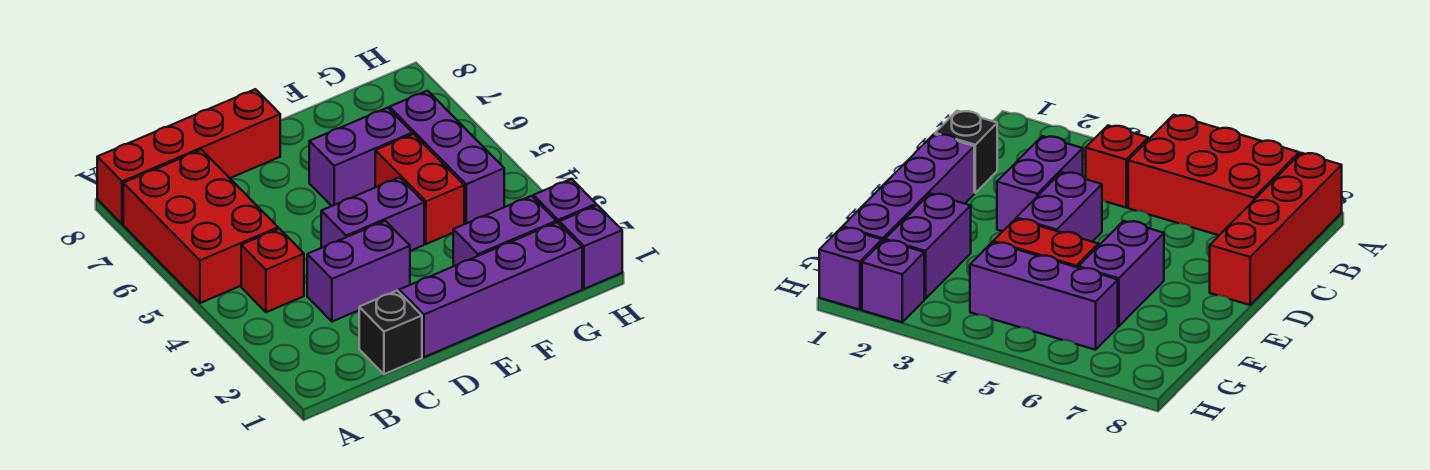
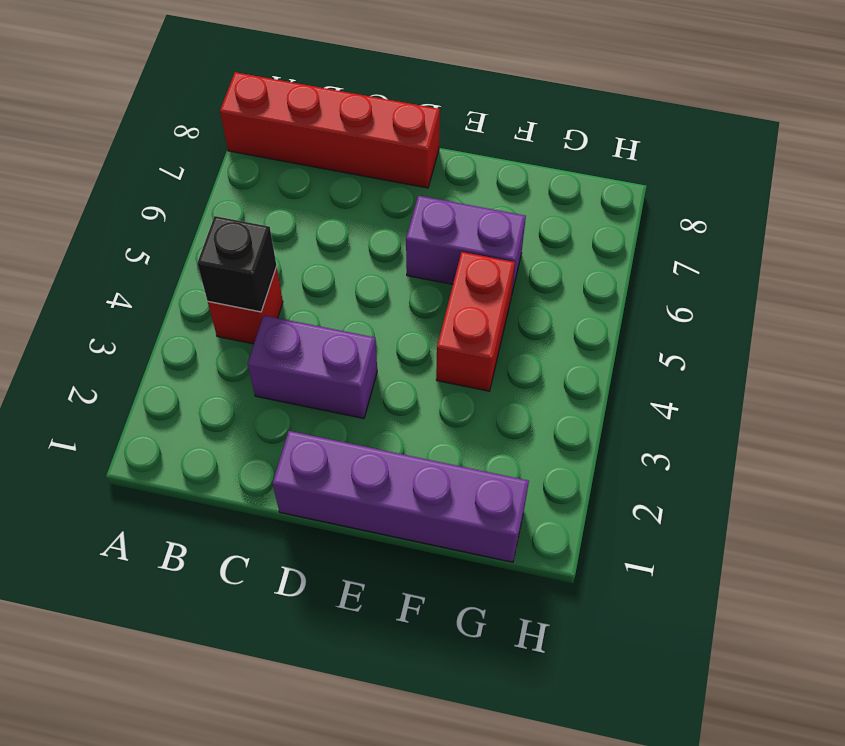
black brick B4 level 2 -> black brick C1 level 1
none -> red brick A5:B7 level 1
none -> purple brick D4:E4 level 1
none -> purple brick F2:G2 level 1

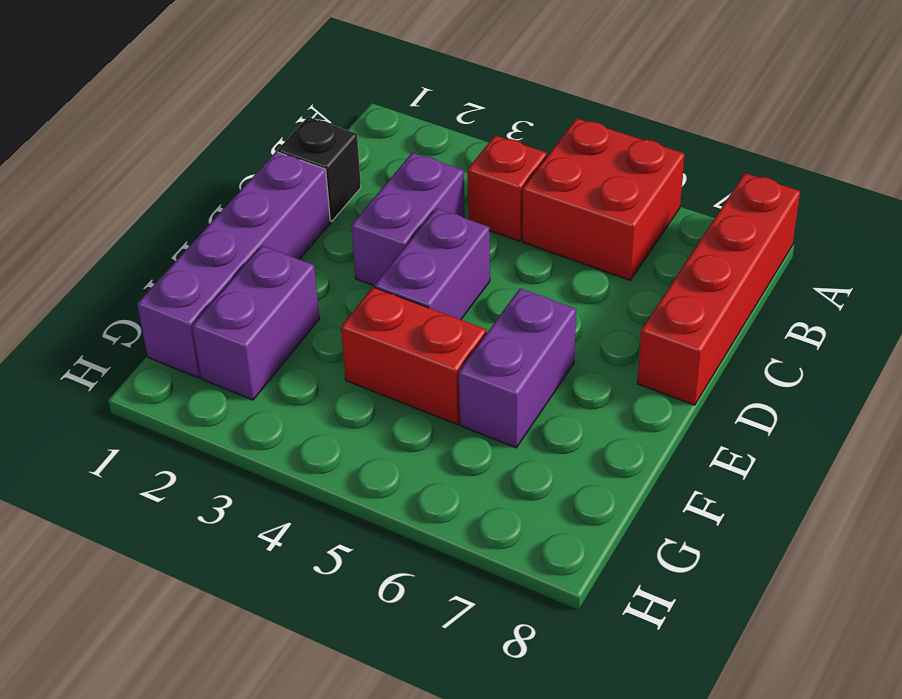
red brick A5:B6 level 1 -> red brick A5:B7 level 1
none -> purple brick G4:G6 level 1
none -> purple brick H1 level 1
none -> purple brick H2 level 1

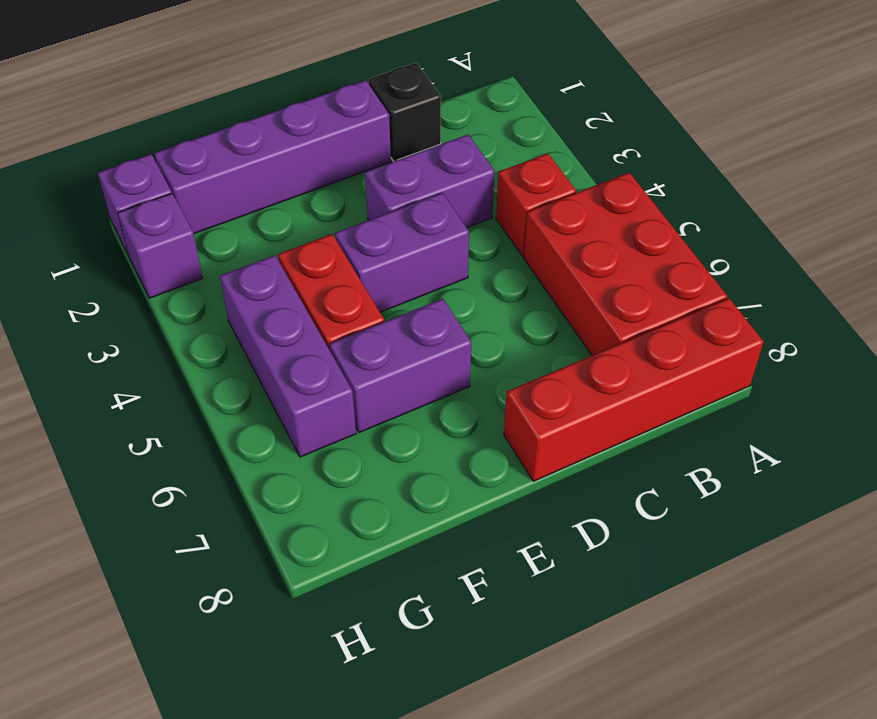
none -> purple brick F2:G2 level 1

